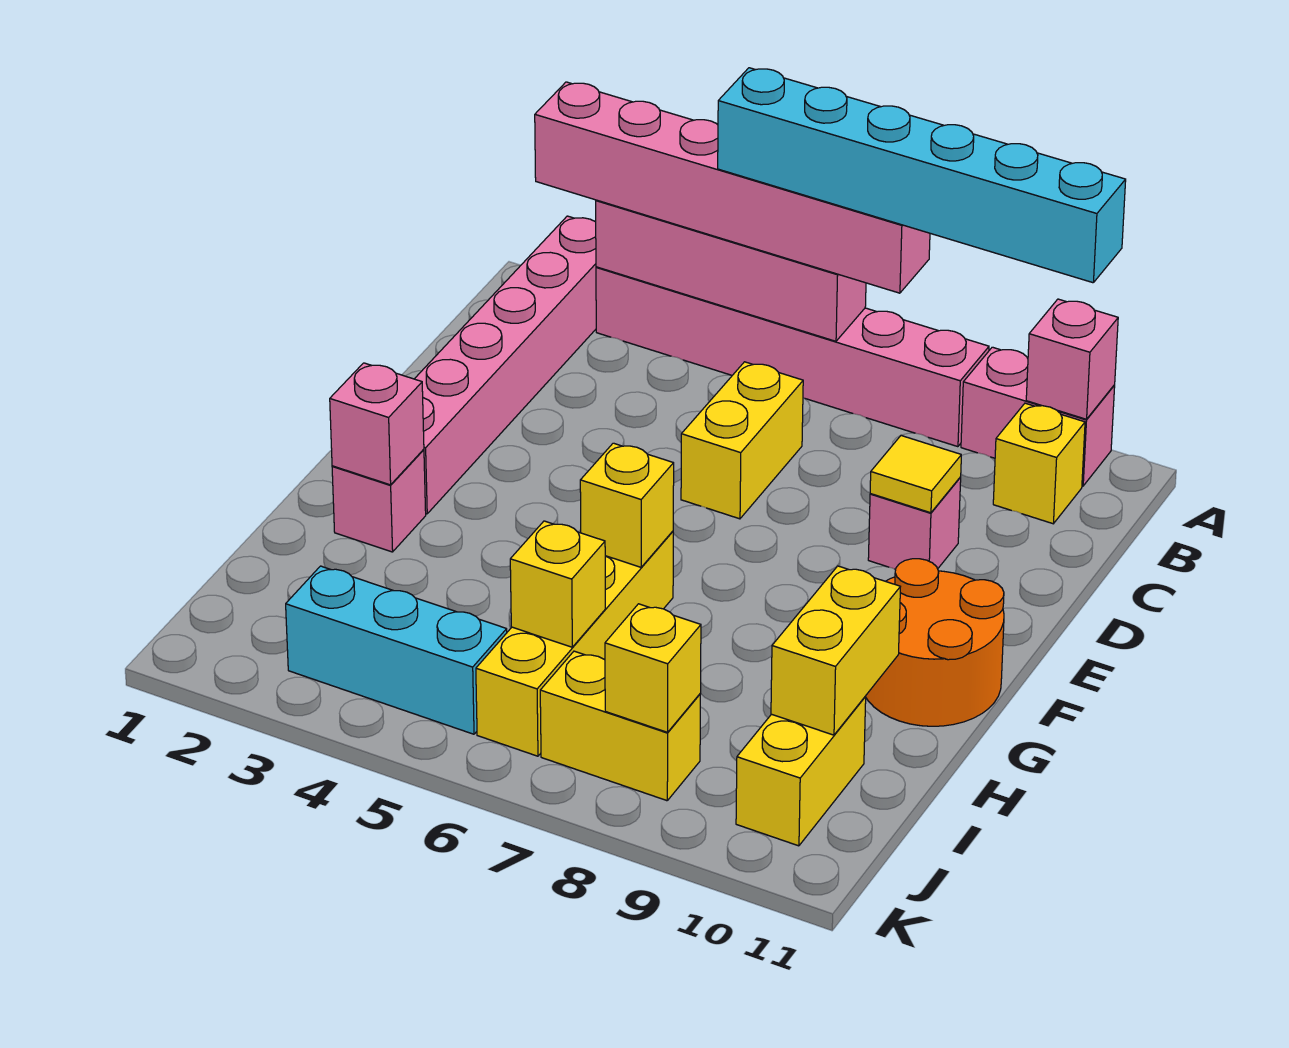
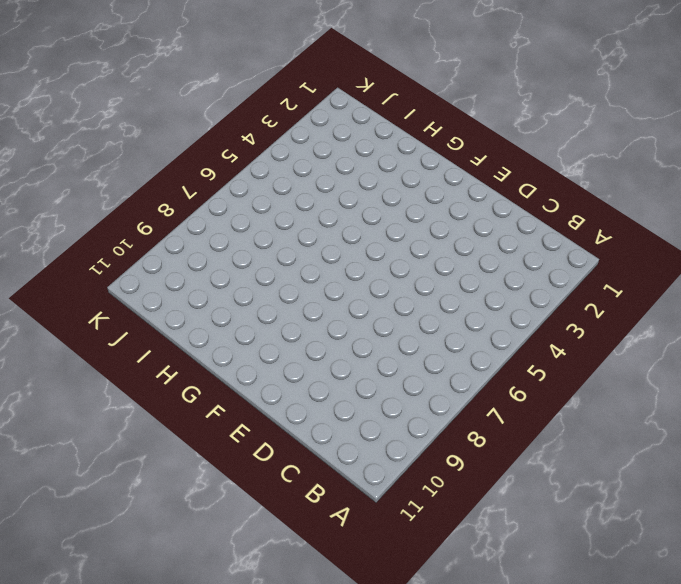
none -> pink brick A2:F2 level 1
none -> pink brick A3:A8 level 1
none -> pink brick A9:A10 level 1

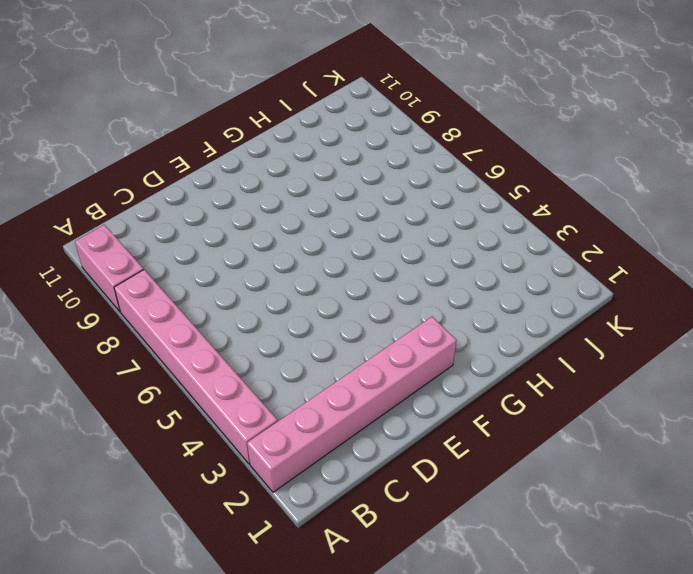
none -> yellow brick B10 level 1
none -> yellow brick C6:D6 level 1
none -> pink brick D9 level 1

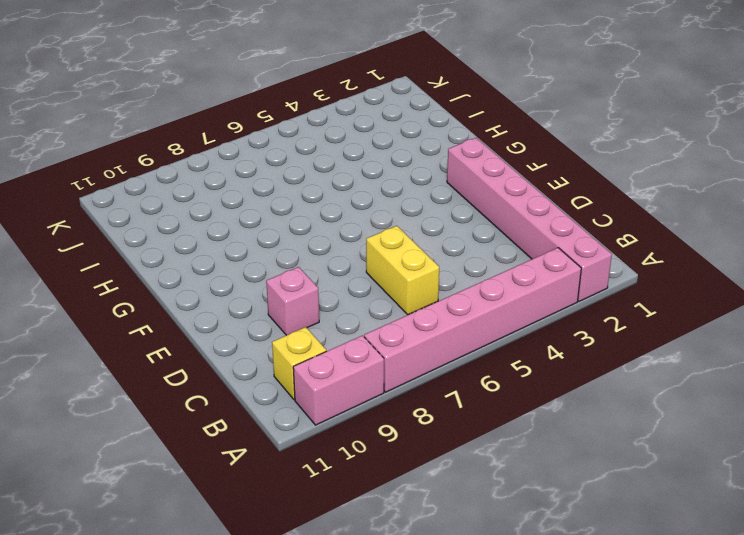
none -> orange round brick F10:G11 level 1
none -> pink brick G2 level 1
none -> yellow brick G6:J6 level 1

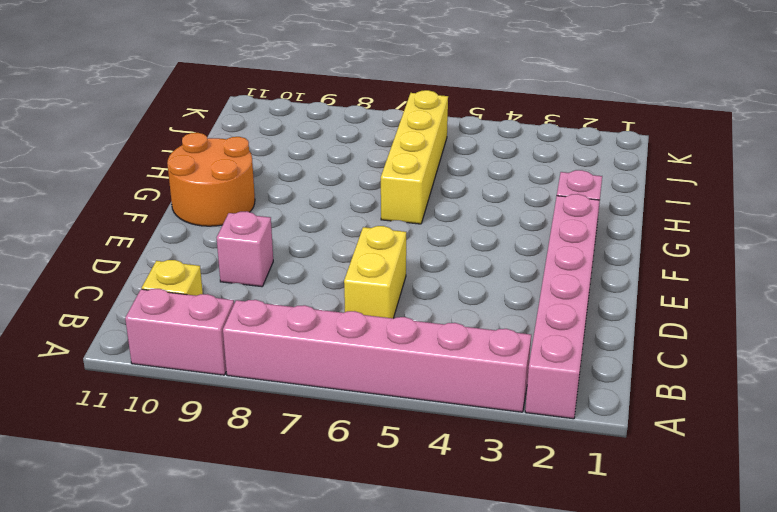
none -> yellow brick I10:J10 level 1
none -> cyan brick J3:J5 level 1
none -> yellow brick J7:J8 level 1

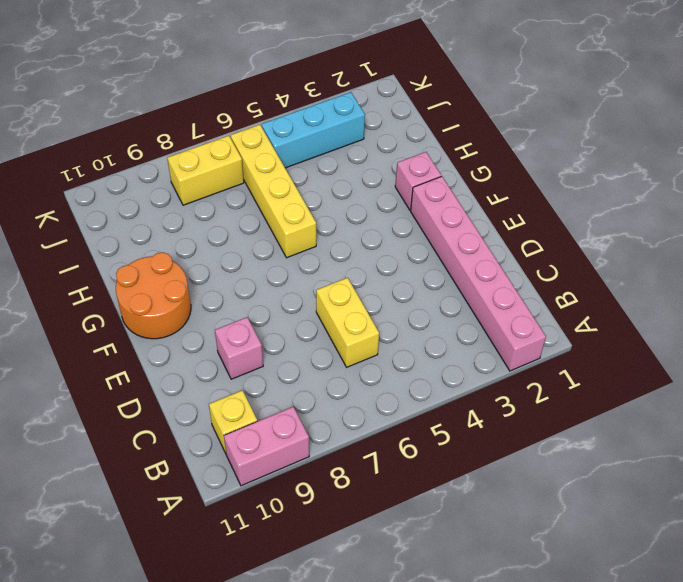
none -> pink brick A3:A8 level 1
none -> yellow brick I10:J10 level 1
none -> pink brick A3:A6 level 2

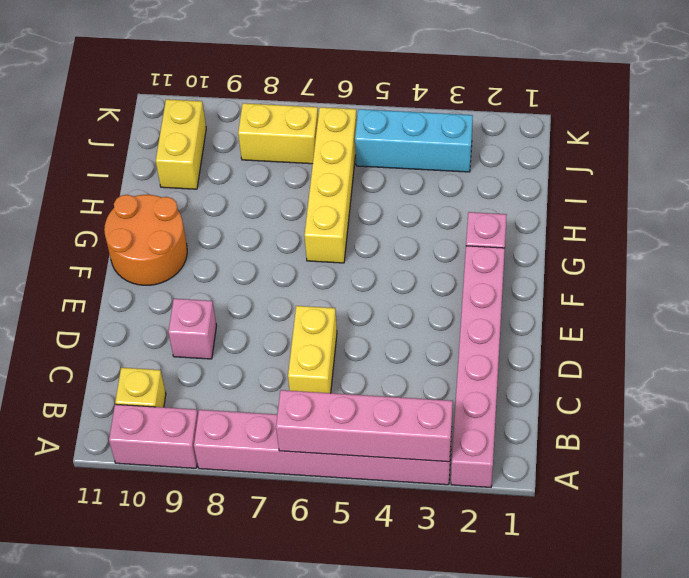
none -> pink brick A10 level 2
none -> yellow tile D9 level 2
none -> pink brick G2 level 2

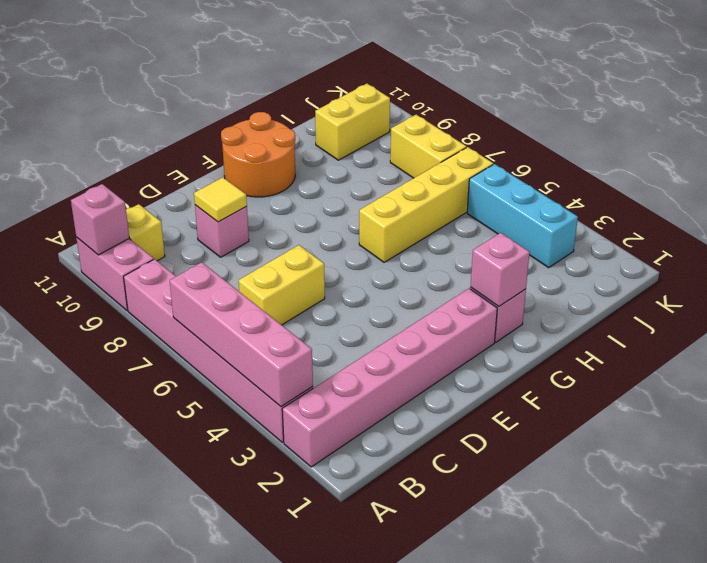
none -> yellow brick G6 level 2
none -> yellow brick H10:I10 level 2
none -> yellow brick I6 level 2

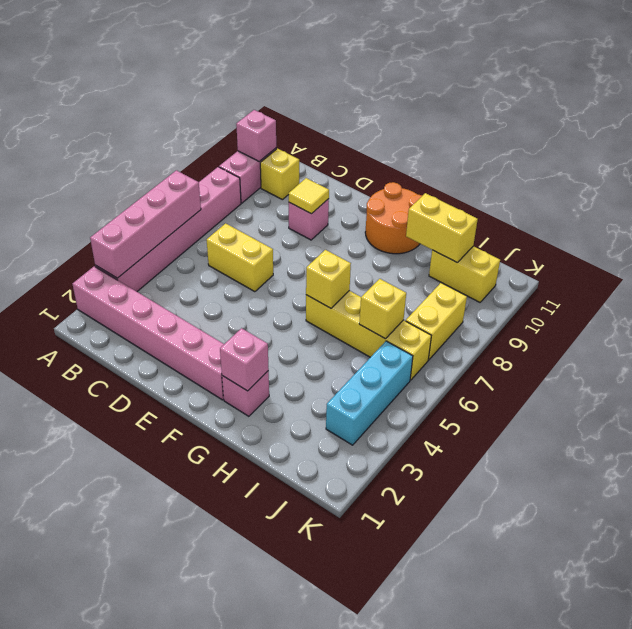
none -> yellow brick J8 level 2
none -> pink brick A2:A7 level 3
none -> cyan brick A5:A10 level 4

